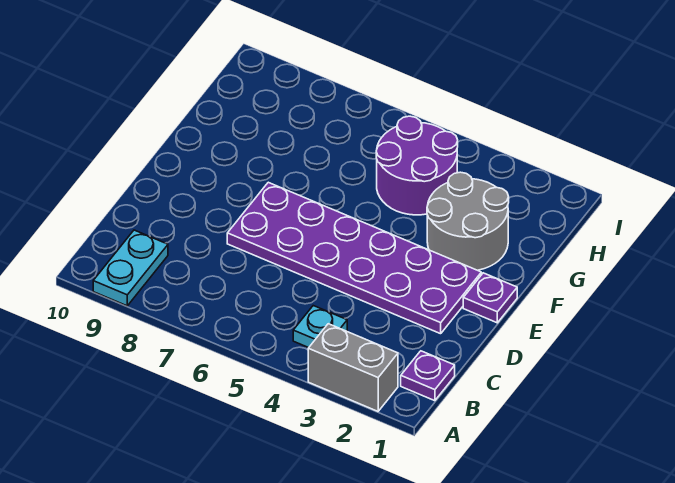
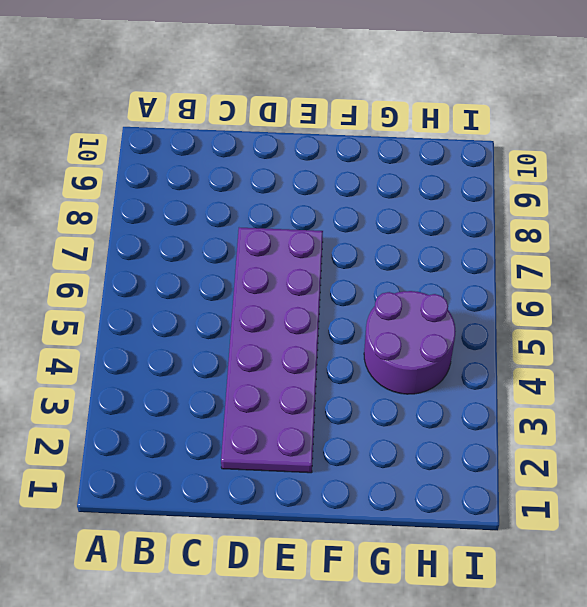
none -> grey brick A2:A3 level 1
none -> cyan plate A9:B9 level 1

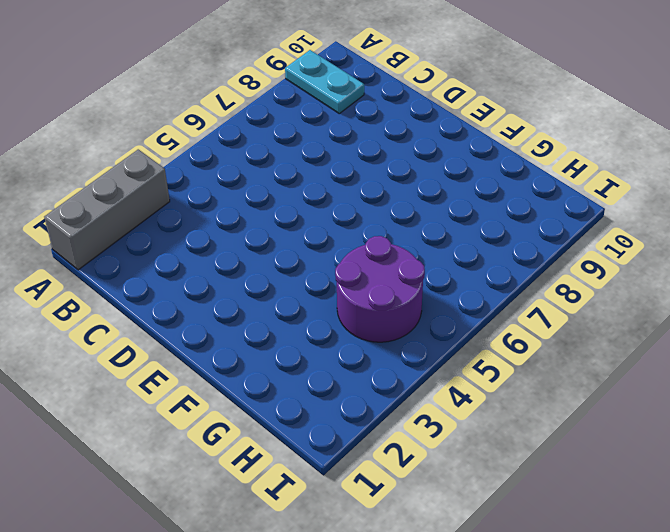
grey brick A1:A3 level 1 -> grey brick A2:A3 level 1
none -> purple plate B1 level 1
none -> cyan plate B4 level 1

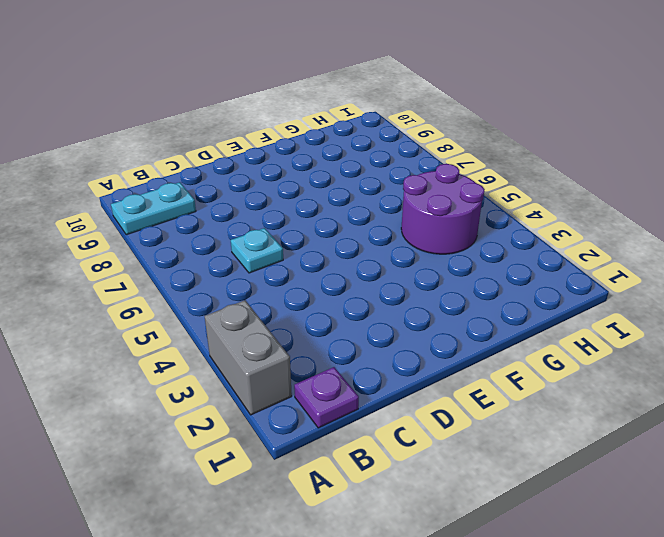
cyan plate C6 level 1 -> cyan plate B4 level 1
none -> purple plate D2:E7 level 1
none -> purple plate E1 level 1

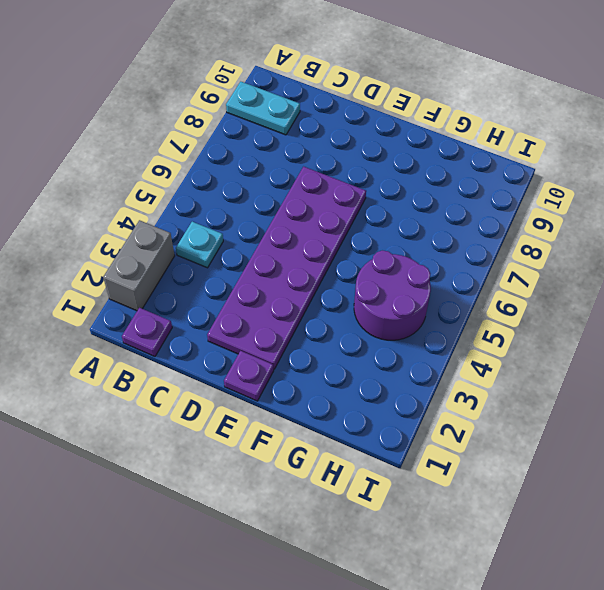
none -> grey round brick F2:G3 level 1

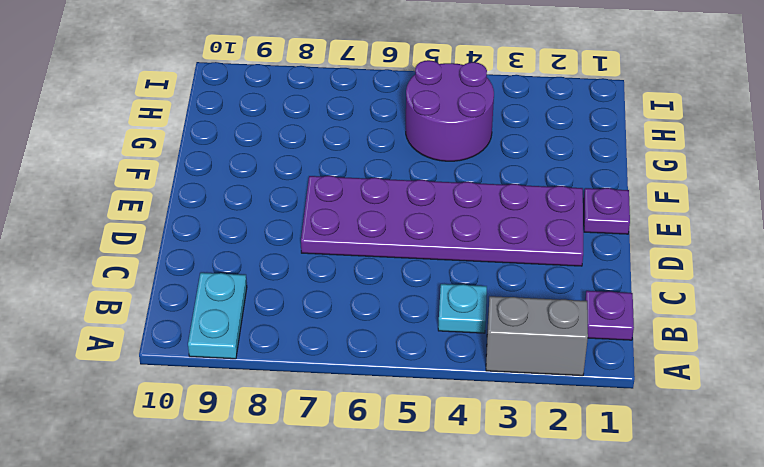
none -> grey round brick F2:G3 level 1

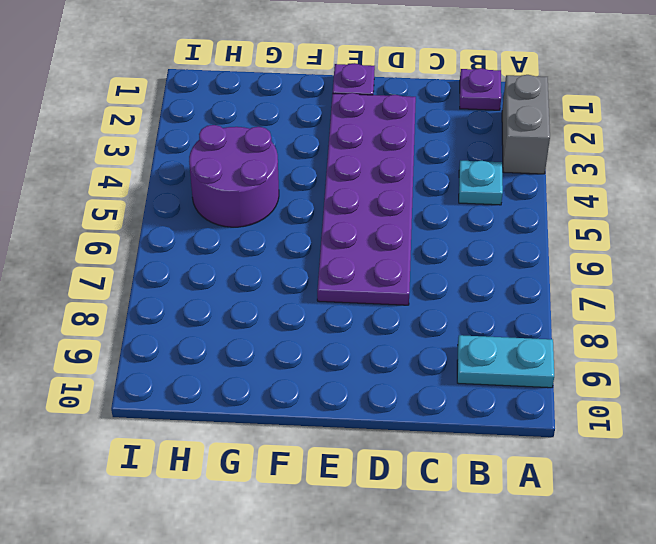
none -> grey round brick F2:G3 level 1

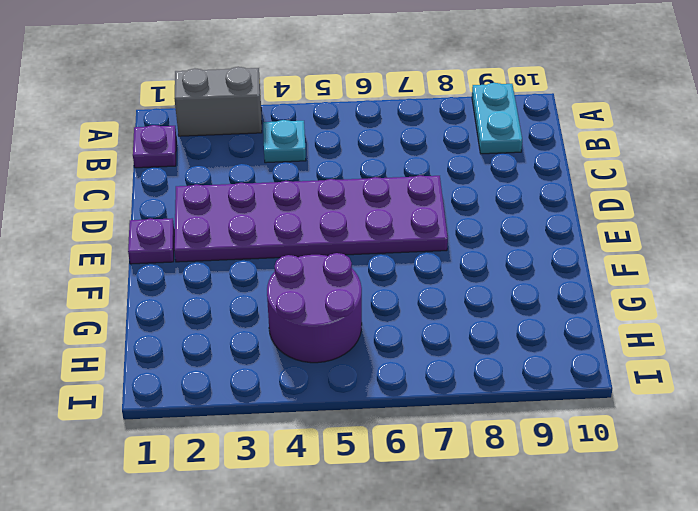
none -> grey round brick F2:G3 level 1

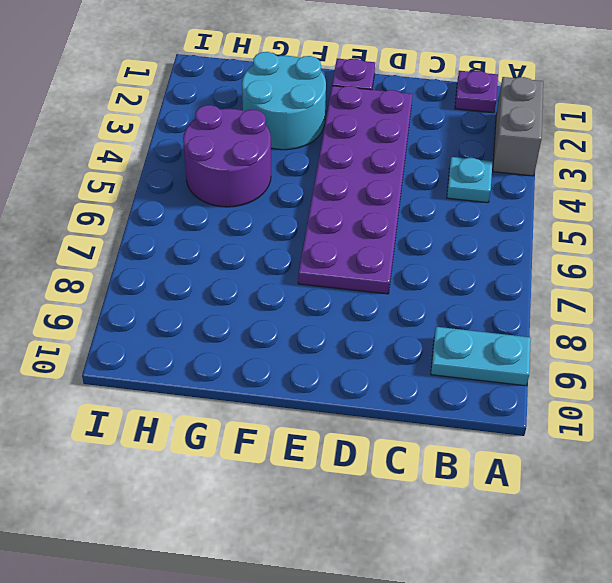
cyan round brick F2:G3 level 1 -> grey round brick F2:G3 level 1

